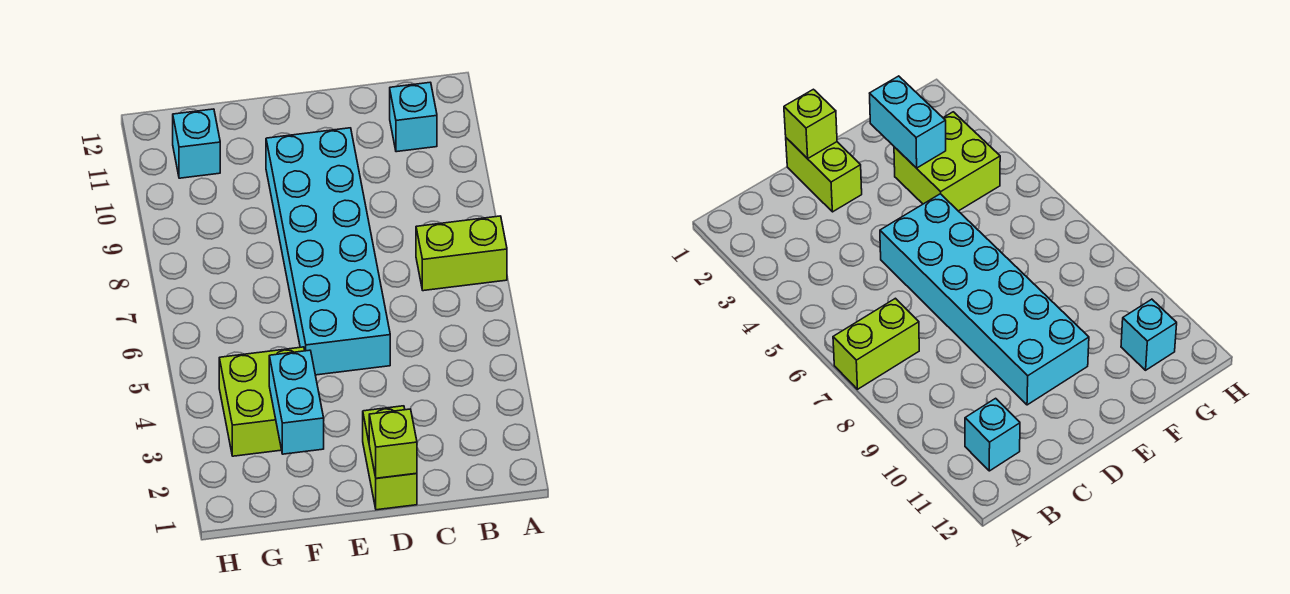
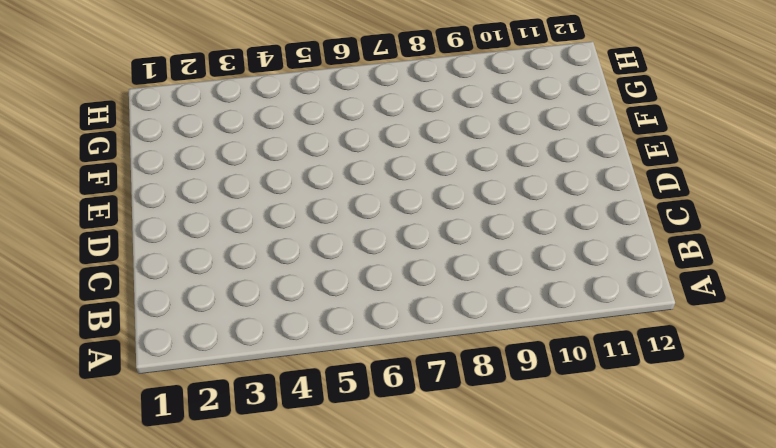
none -> lime brick A7:B7 level 1
none -> cyan brick B11 level 1

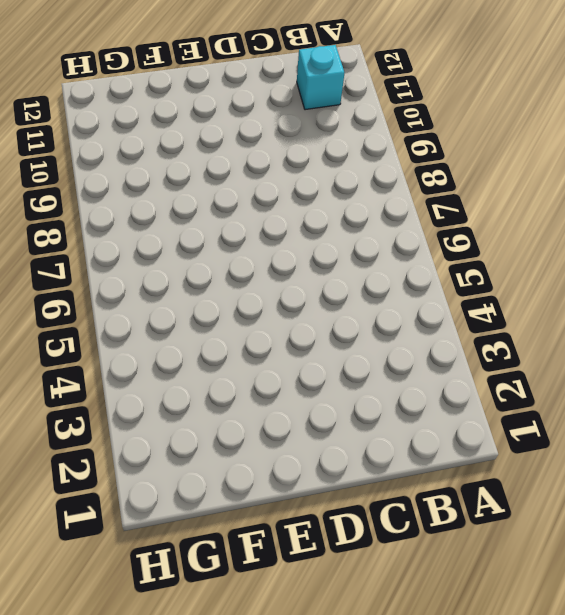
none -> lime brick A7:B7 level 1
none -> lime brick D1:D2 level 1

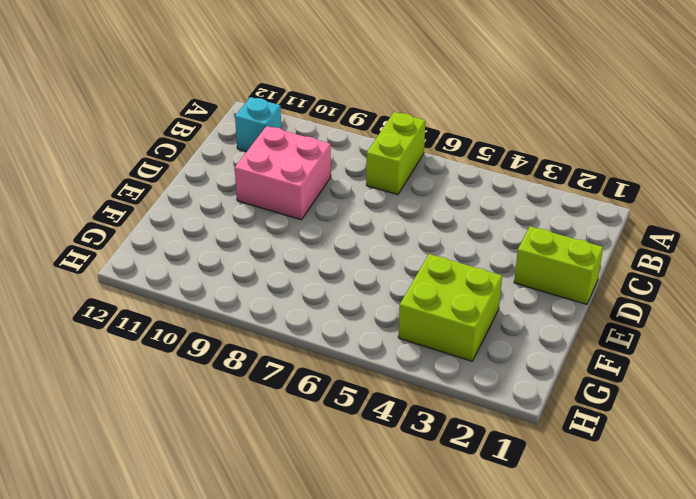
pink brick C9:D10 level 1 -> cyan brick D5:E10 level 1
none -> cyan brick G11 level 1
none -> lime brick D1 level 2

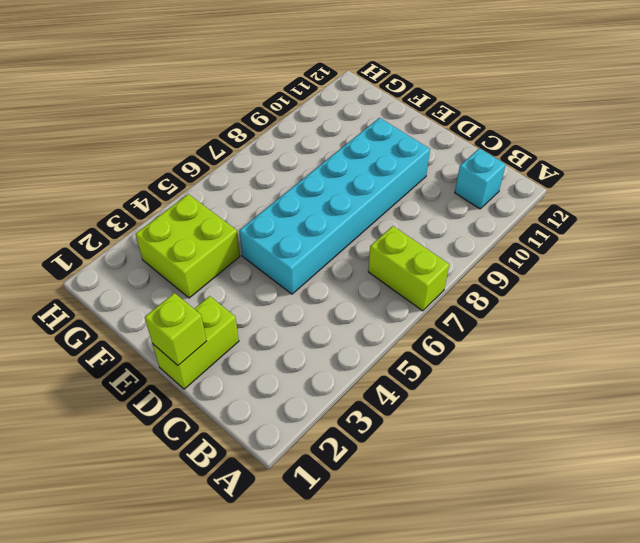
none -> cyan brick G11 level 1
none -> cyan brick F2:F3 level 2

